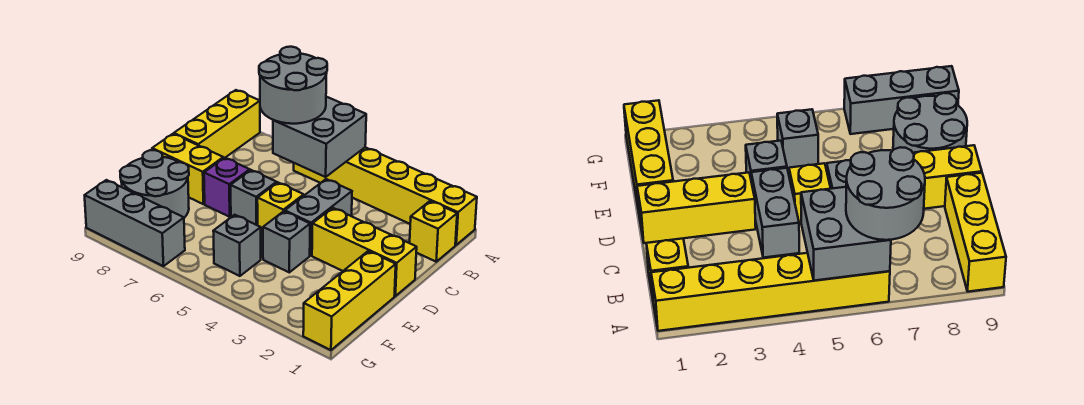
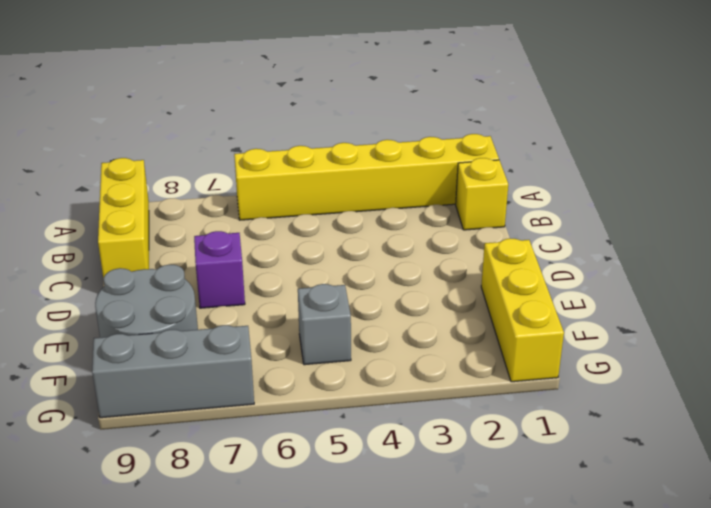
none -> grey brick C4:D4 level 1
none -> yellow brick D1:D3 level 1
none -> yellow brick D5 level 1

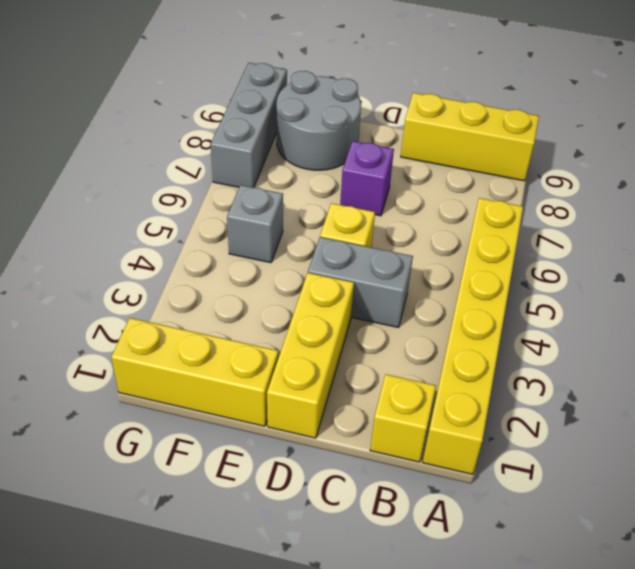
none -> grey brick D6 level 1
none -> yellow brick D8:D9 level 1
none -> grey brick E4 level 1

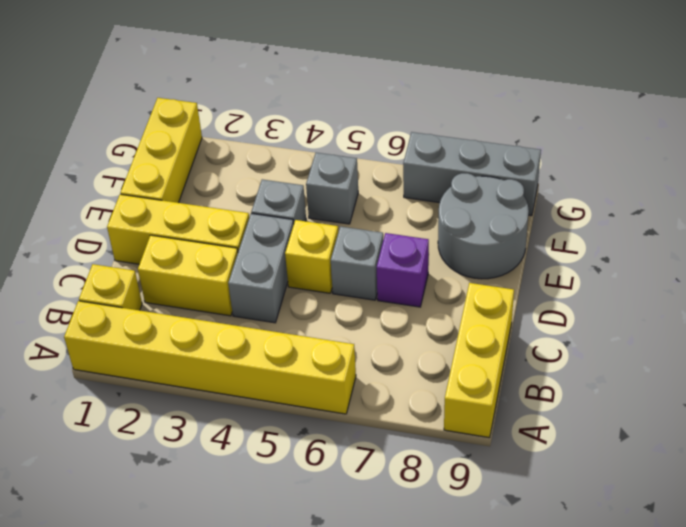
yellow brick C2:C3 level 1 -> yellow brick D8:D9 level 1
none -> grey brick A5:B6 level 2
none -> grey round brick A6:B7 level 3

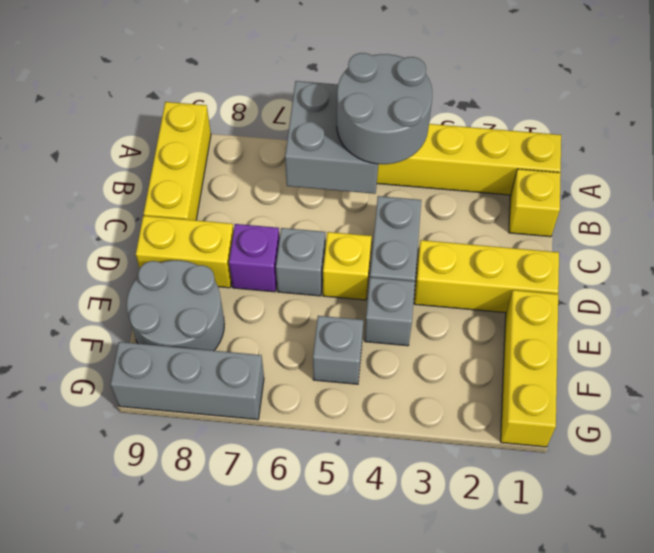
grey round brick A4:B5 level 3 -> grey round brick A6:B7 level 3

